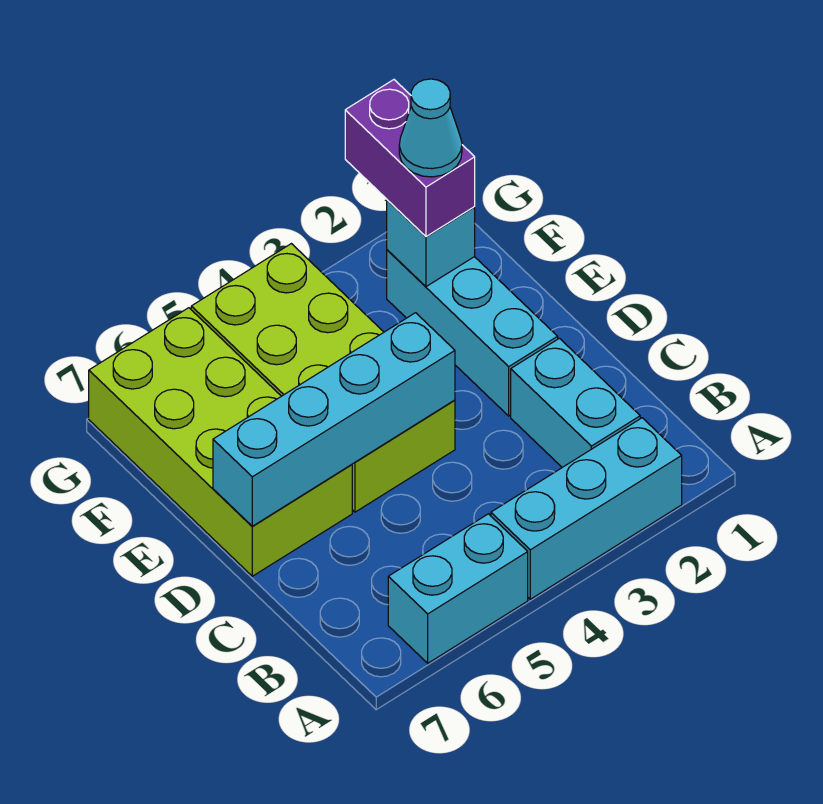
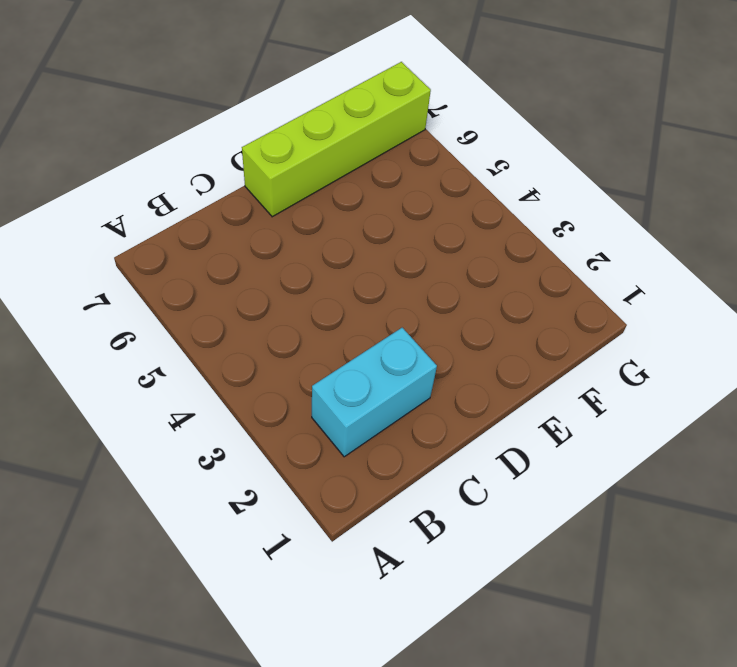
lime brick D7:G7 level 1 -> lime brick D6:G7 level 1
none -> cyan brick A2:A4 level 1
none -> cyan brick A5:A6 level 1

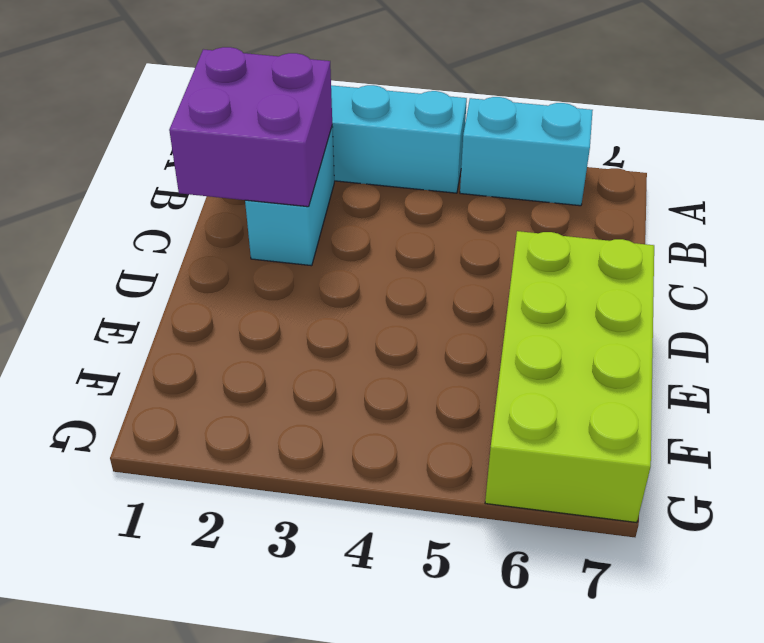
purple brick B1:C2 level 2 -> none
none -> cyan brick D2:F2 level 1
none -> lime brick D4:G5 level 1

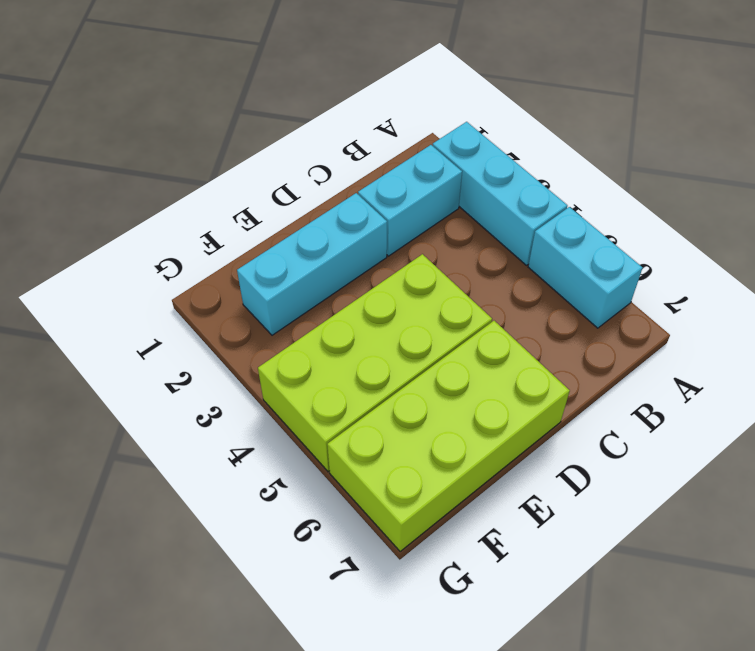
none -> cyan brick D4:D7 level 2
none -> cyan brick F2 level 2

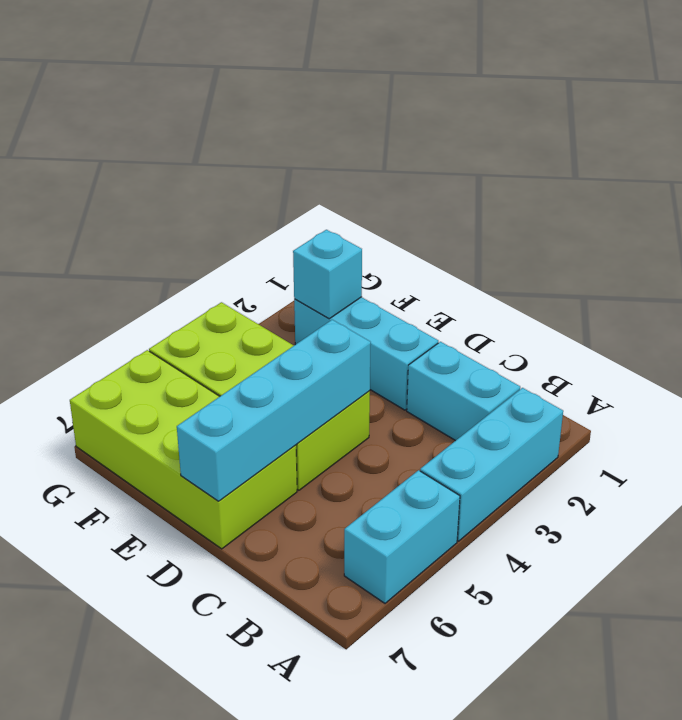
none -> purple brick F2:G2 level 3
none -> cyan cone F2 level 4

